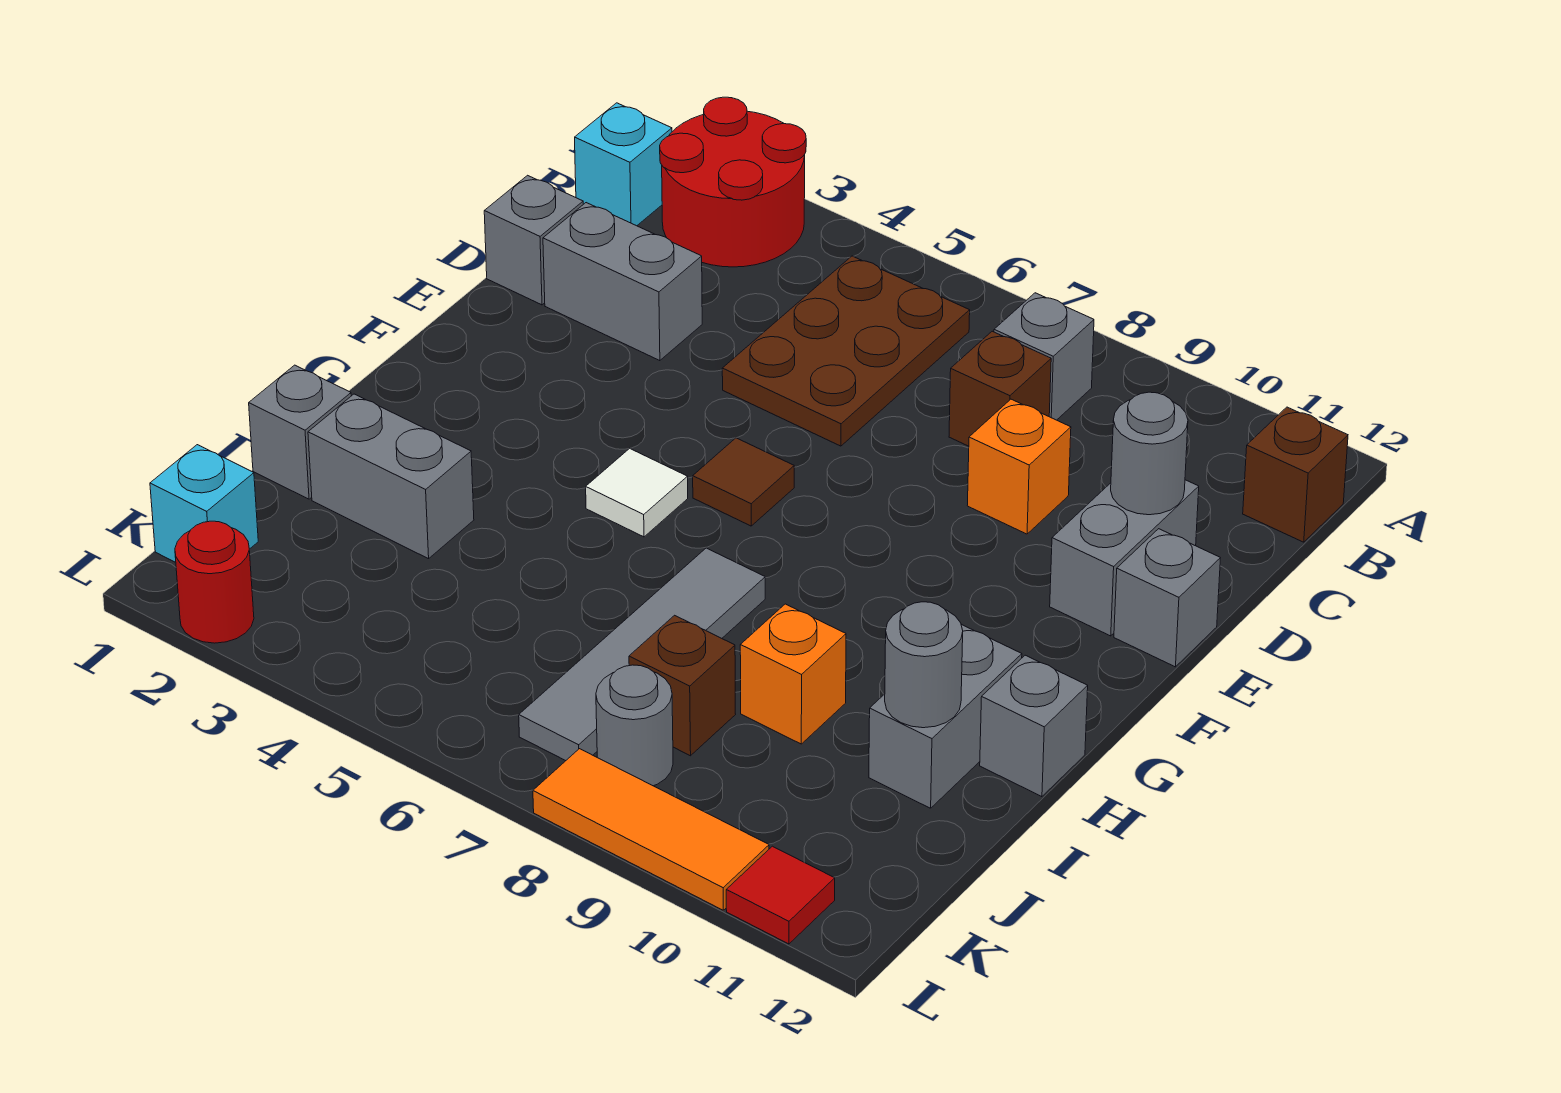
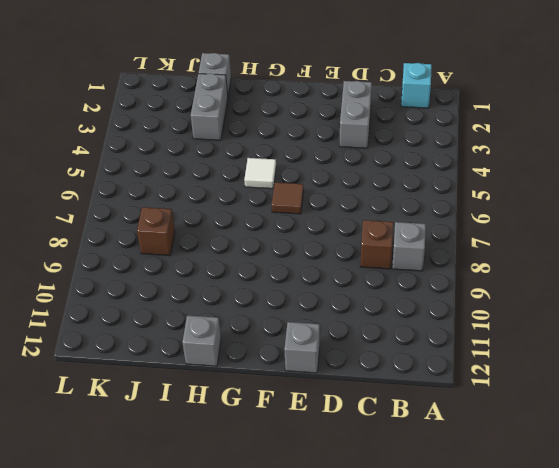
none -> red round brick A2:B3 level 1
none -> brown plate B5:D6 level 1
none -> brown brick B12 level 1

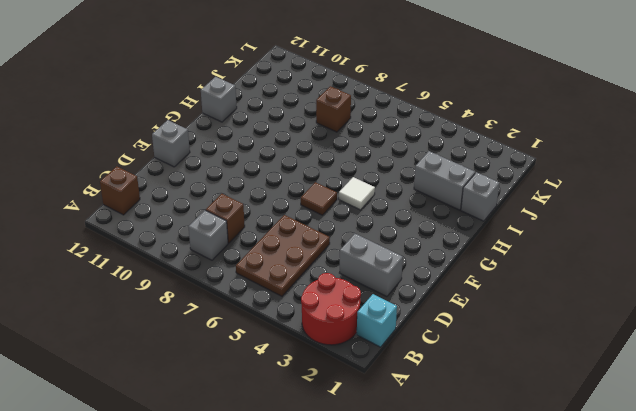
none -> grey brick D1 level 1
none -> orange brick D9 level 1
none -> grey brick D11:E11 level 1

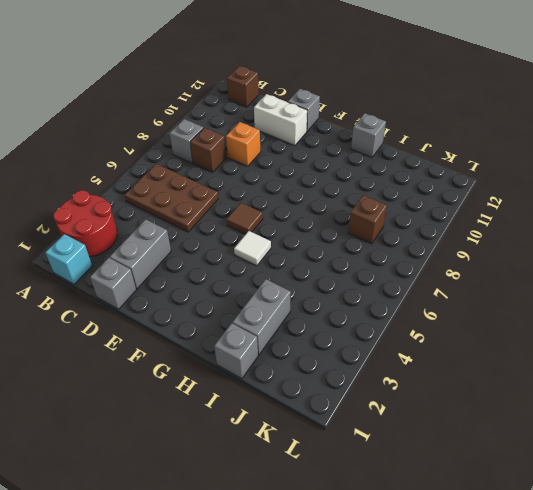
white brick D11:E11 level 1 -> grey brick D11:E11 level 1
none -> grey tile H7:K7 level 1
none -> grey brick H11:I11 level 1
none -> orange brick I9 level 1

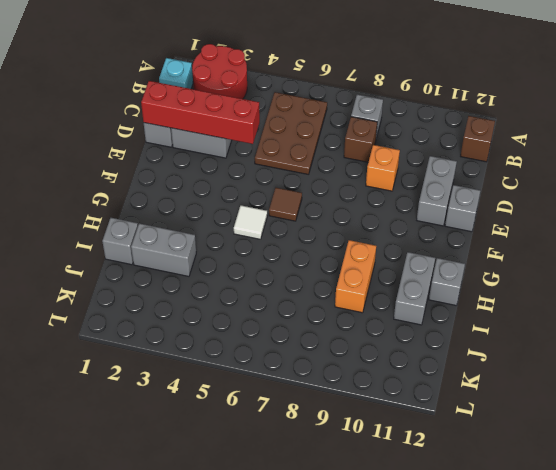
red brick D1:D4 level 2 -> none
orange brick H9:I9 level 1 -> orange brick I9 level 1
none -> grey tile H7:K7 level 1
none -> brown brick J8 level 1
none -> cyan brick K1 level 1

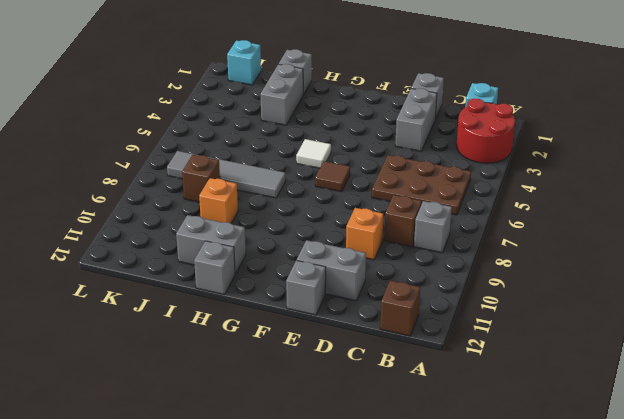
none -> grey round brick K8 level 1
none -> red round brick L2 level 1
none -> orange tile L8:L10 level 1

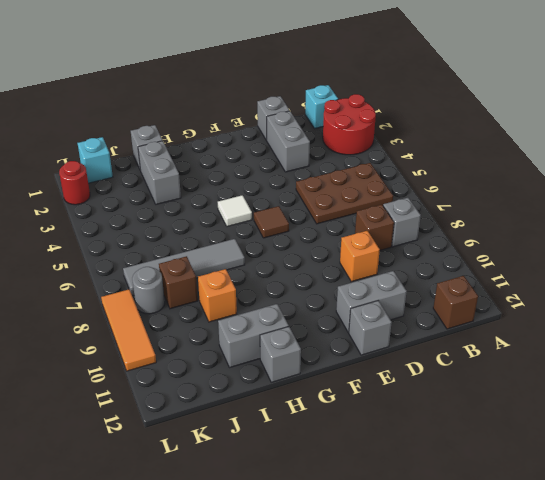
none -> red tile L11 level 1
none -> grey round brick D11 level 2
none -> grey round brick I11 level 2

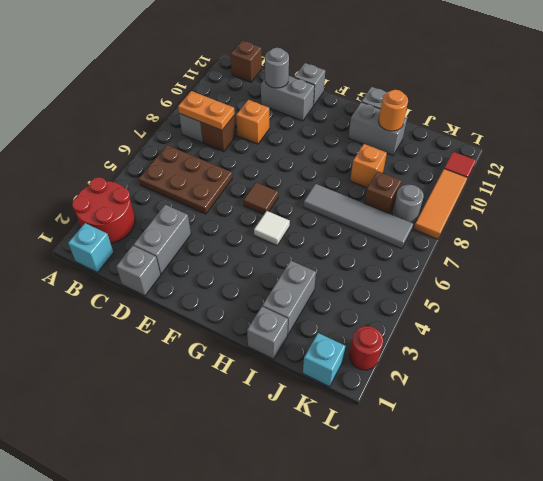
orange plate B8:C8 level 2 -> none
orange round brick I11 level 2 -> grey round brick I11 level 2

